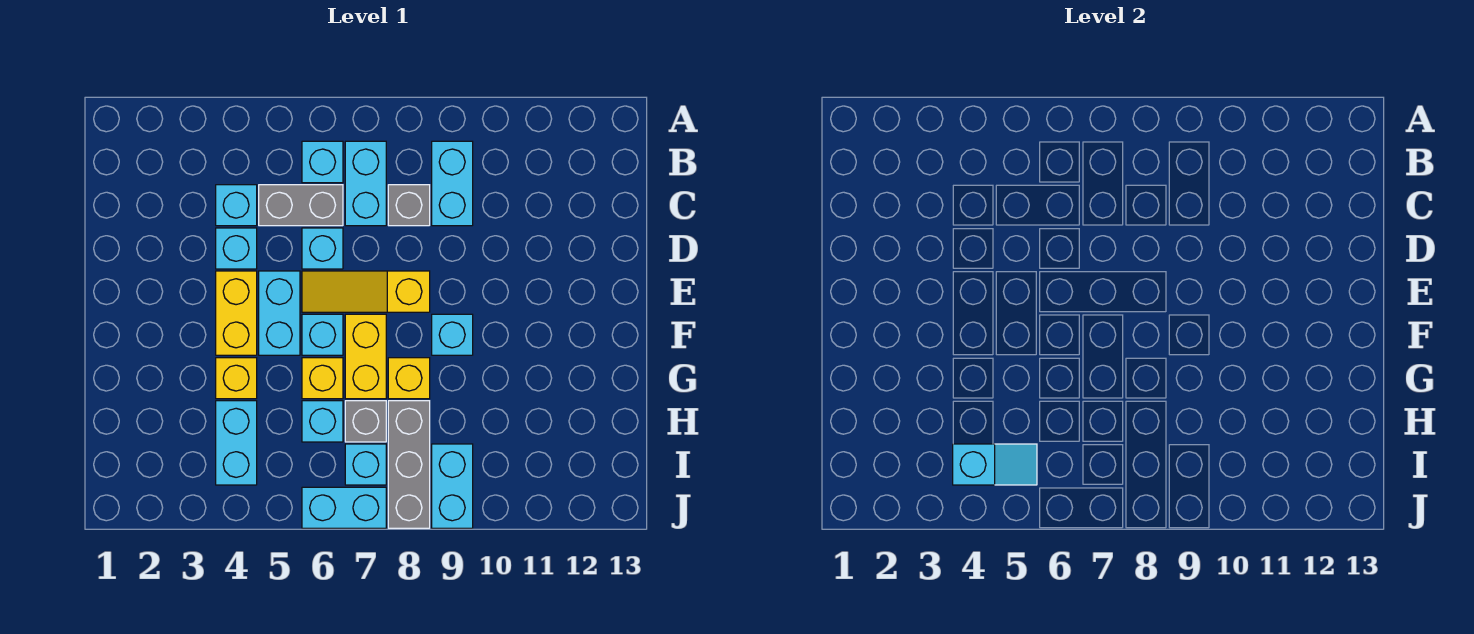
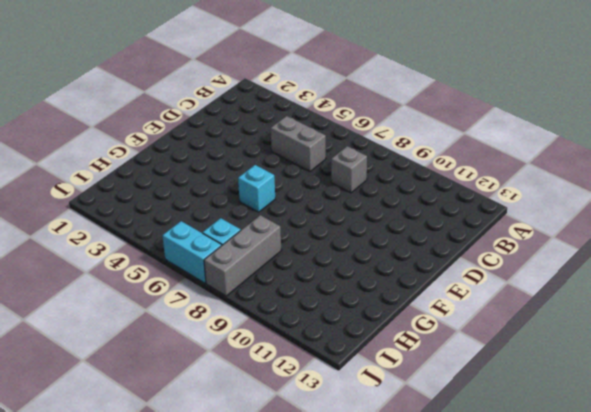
none -> cyan brick B6 level 1
none -> cyan brick B7:C7 level 1
none -> cyan brick B9:C9 level 1

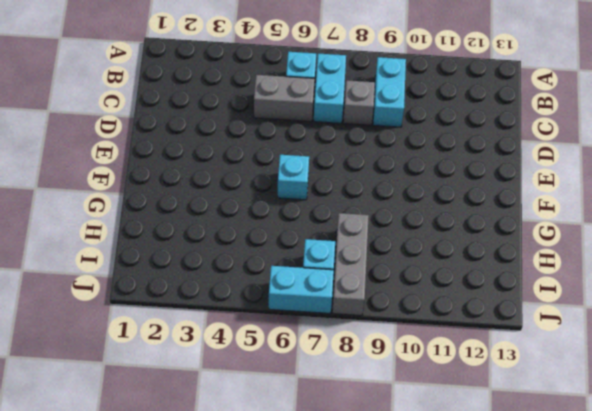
none -> cyan brick C4 level 1
none -> cyan brick D4 level 1
none -> cyan brick D6 level 1

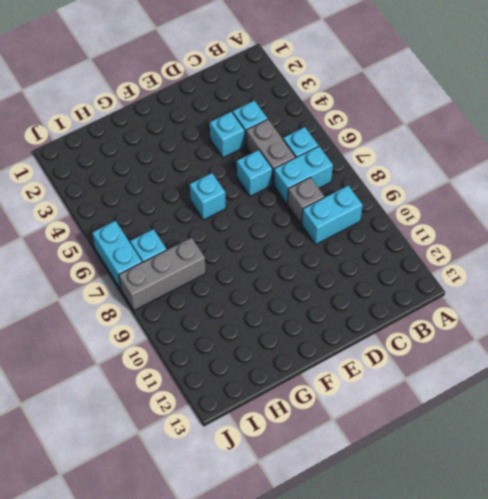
none -> yellow brick E4:F4 level 1
none -> cyan brick E5:F5 level 1
none -> yellow slope E6:E8 level 1 top 8

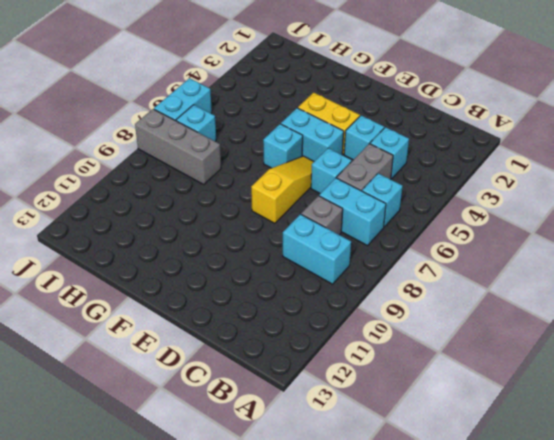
none -> yellow brick F7:G7 level 1
none -> cyan brick F9 level 1
none -> yellow brick G4 level 1

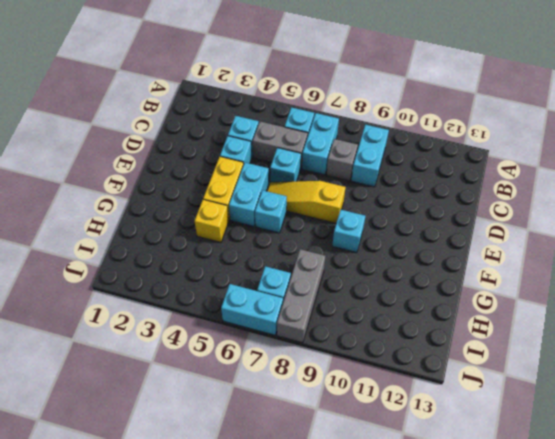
none -> yellow brick F7:G7 level 1
none -> yellow brick G6 level 1
none -> yellow brick G8 level 1

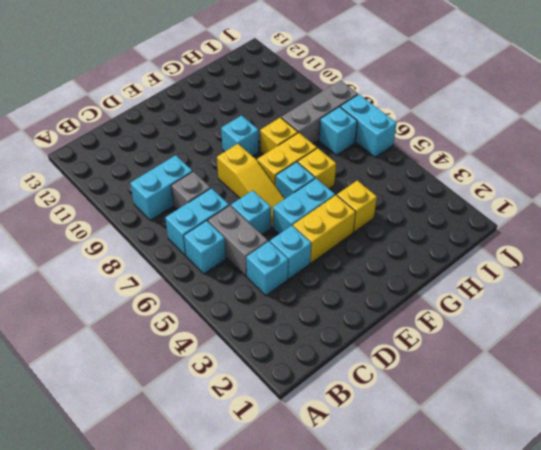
none -> cyan brick H4:I4 level 1
none -> cyan brick H6 level 1
none -> grey brick H7 level 1

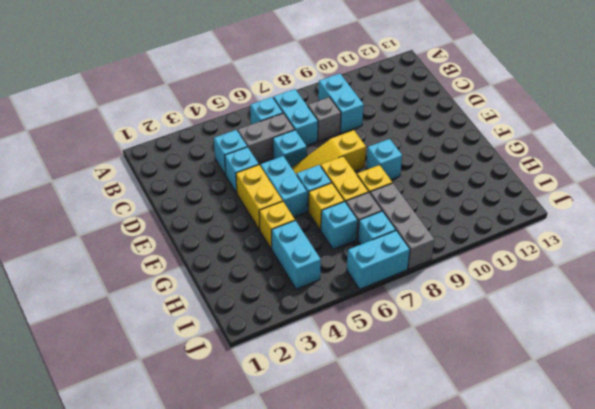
none -> cyan brick I9:J9 level 1
none -> cyan slope I4:I5 level 2 top 4

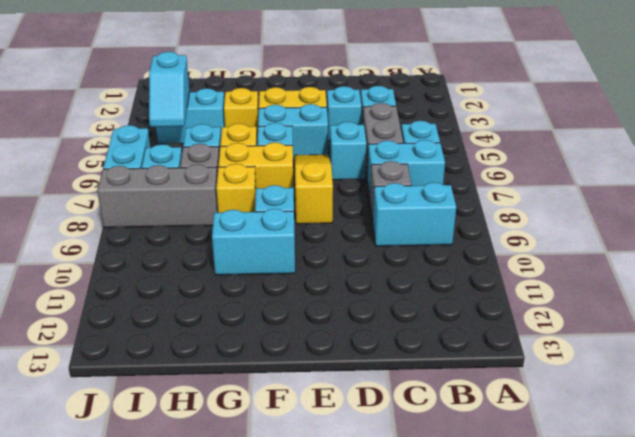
cyan brick F10:G10 level 1 -> cyan brick I9:J9 level 1

